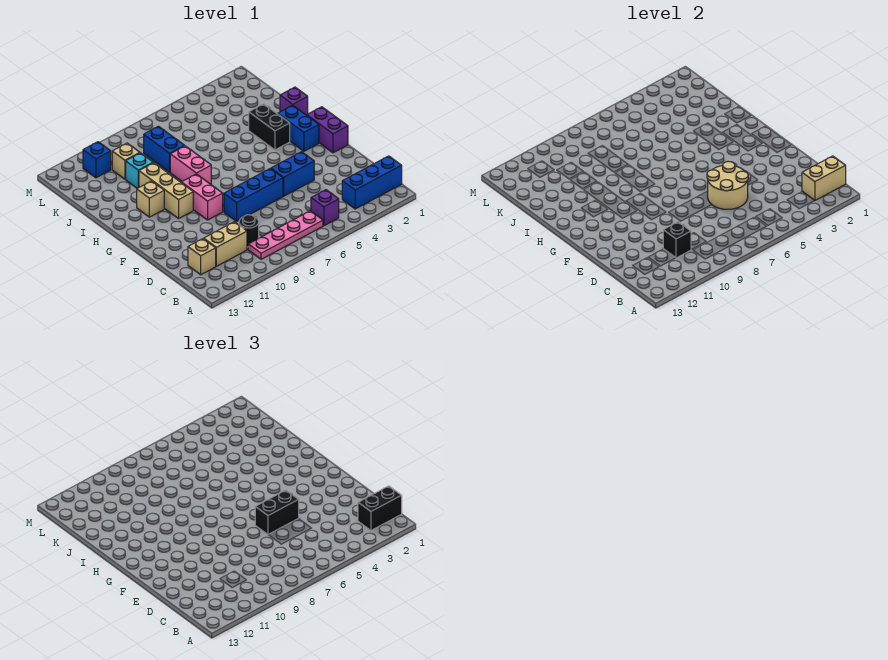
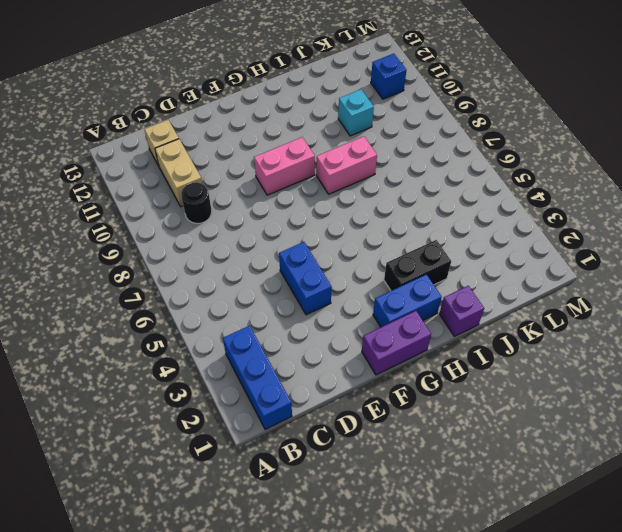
none -> purple brick B5 level 1
none -> pink plate B6:B9 level 1
none -> blue brick E6:E8 level 1

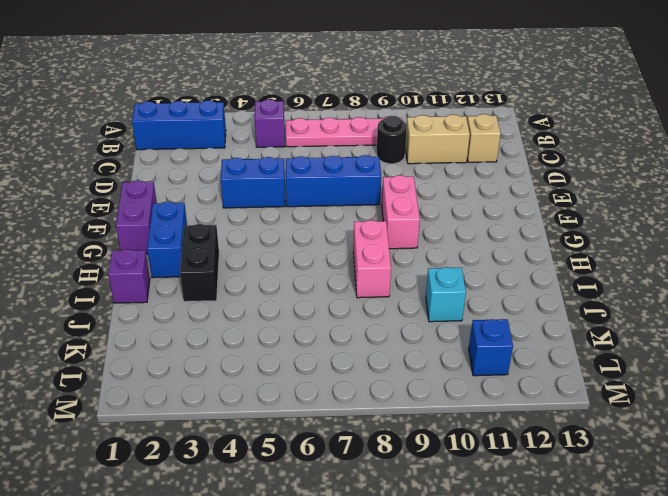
none -> tan brick G10:I10 level 1
none -> tan brick H11 level 1
none -> blue brick J8:K8 level 1

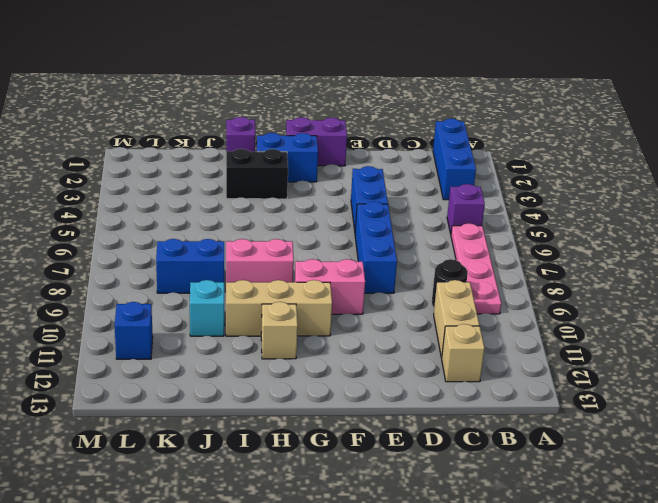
none -> tan brick K10 level 1
none -> tan brick B1:B2 level 2
none -> black brick C10 level 2

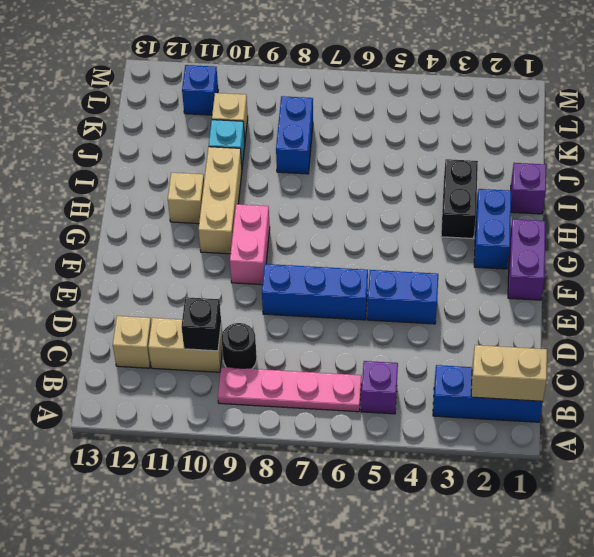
none -> pink brick H8:I8 level 1
none -> tan round brick D5:E6 level 2
none -> black brick B1:B2 level 3

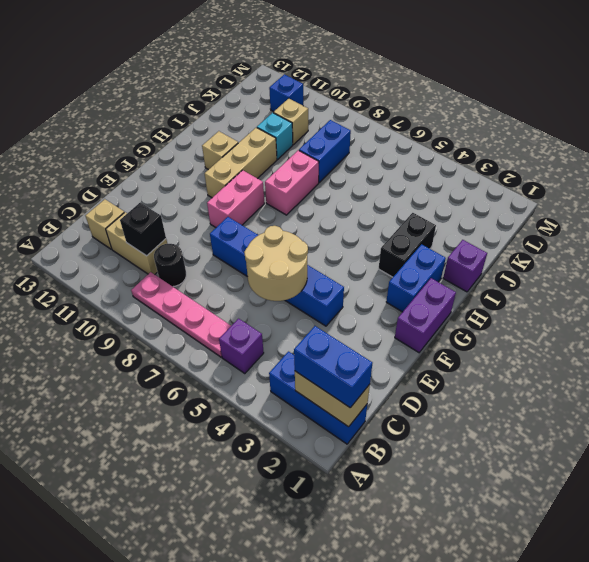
blue brick B1:B2 level 3 -> black brick B1:B2 level 3
none -> black brick E5:E6 level 3

